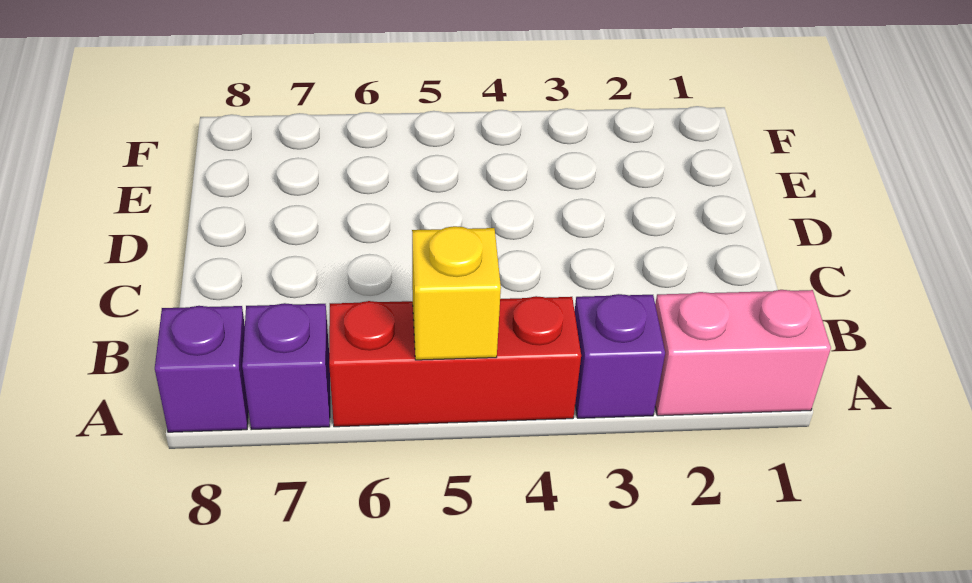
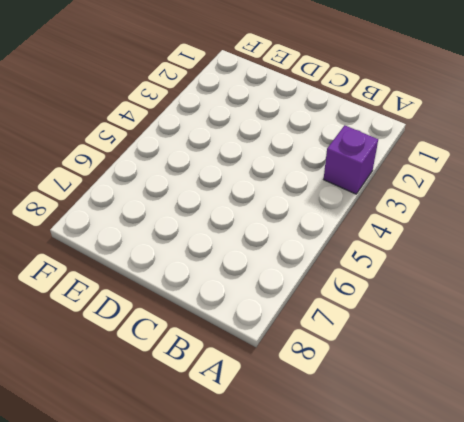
none -> pink brick A1:A2 level 1
none -> red brick A4:A6 level 1

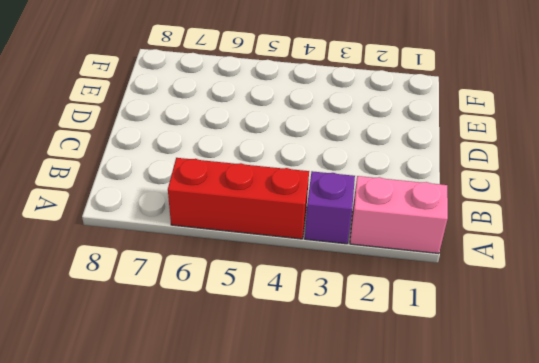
none -> purple brick A7 level 1
none -> purple brick A8 level 1

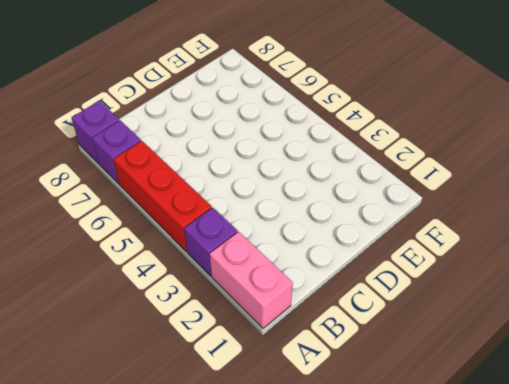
none -> yellow brick A5 level 2

